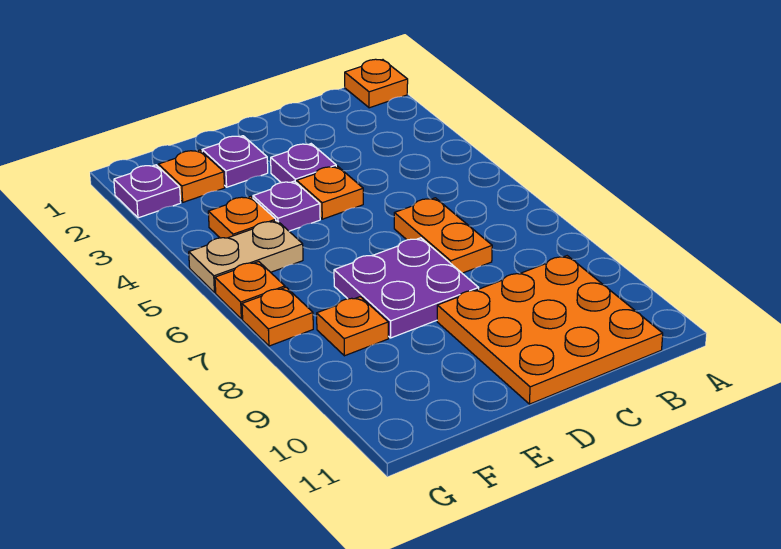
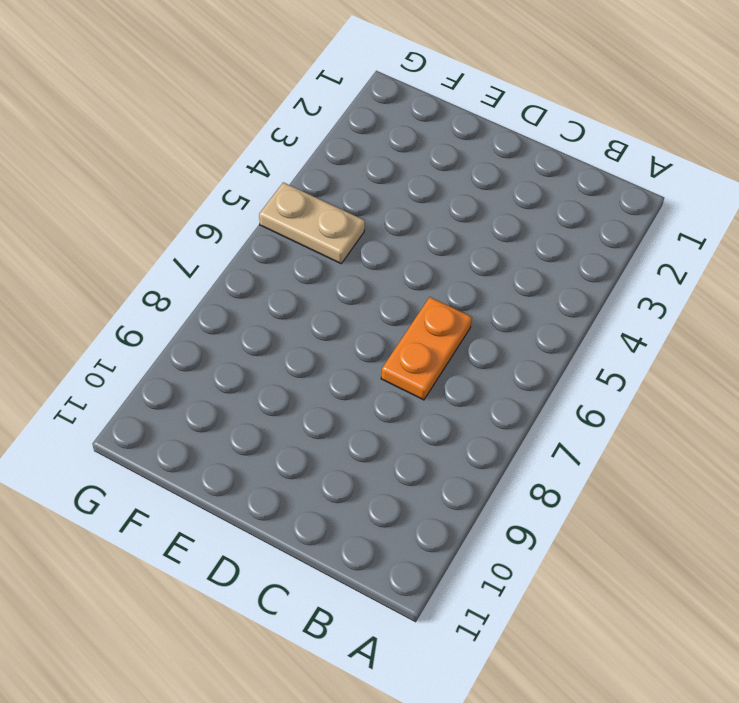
none -> orange plate A1 level 1
none -> orange plate B9:D11 level 1
none -> purple plate D3 level 1

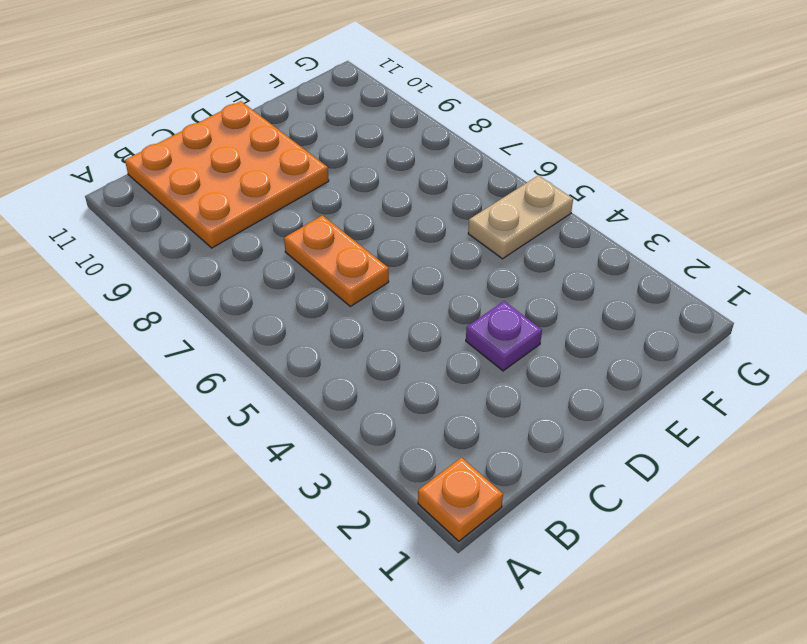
none -> orange plate D4 level 1
none -> purple plate D7:E8 level 1
none -> purple plate E2 level 1

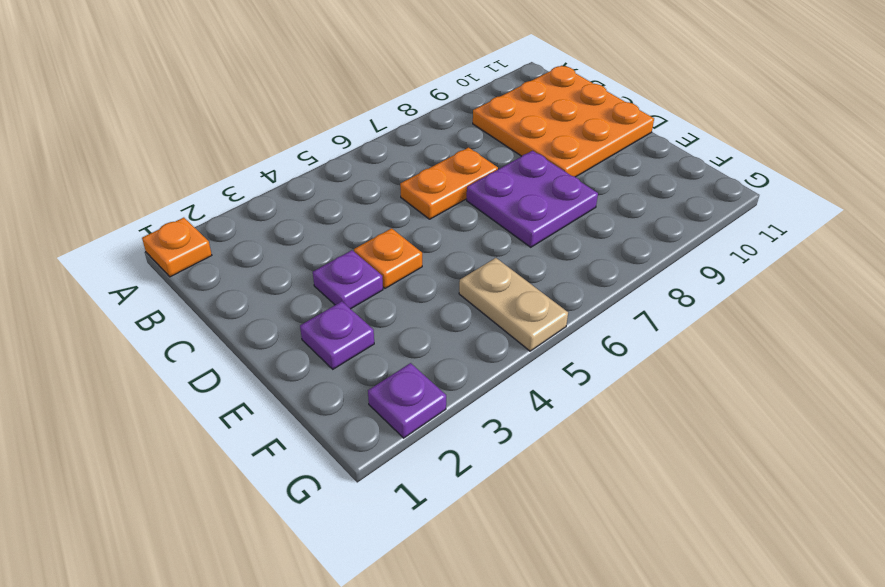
none -> purple plate E4 level 1
none -> orange plate F2 level 1
none -> orange plate F4 level 1

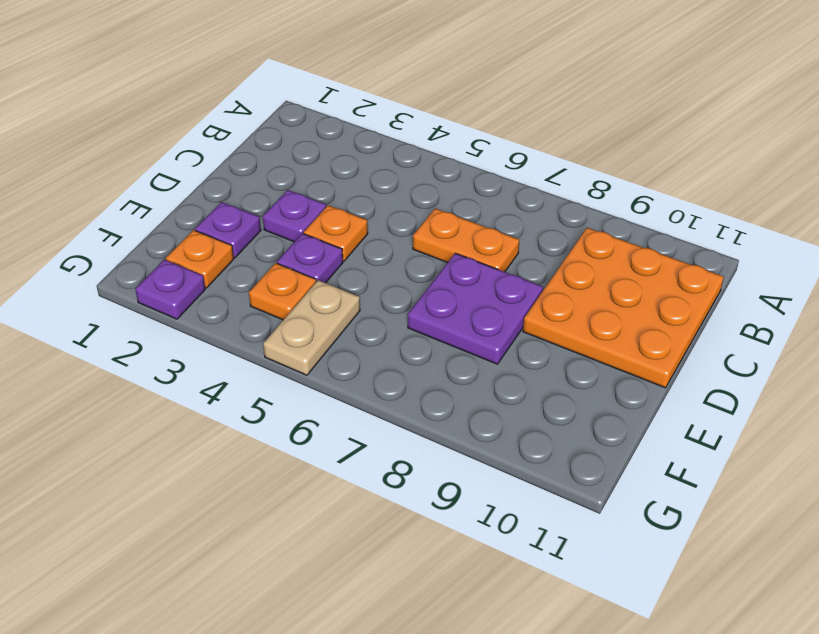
none -> orange plate A1 level 1
none -> orange plate F8 level 1
none -> orange plate G6 level 1

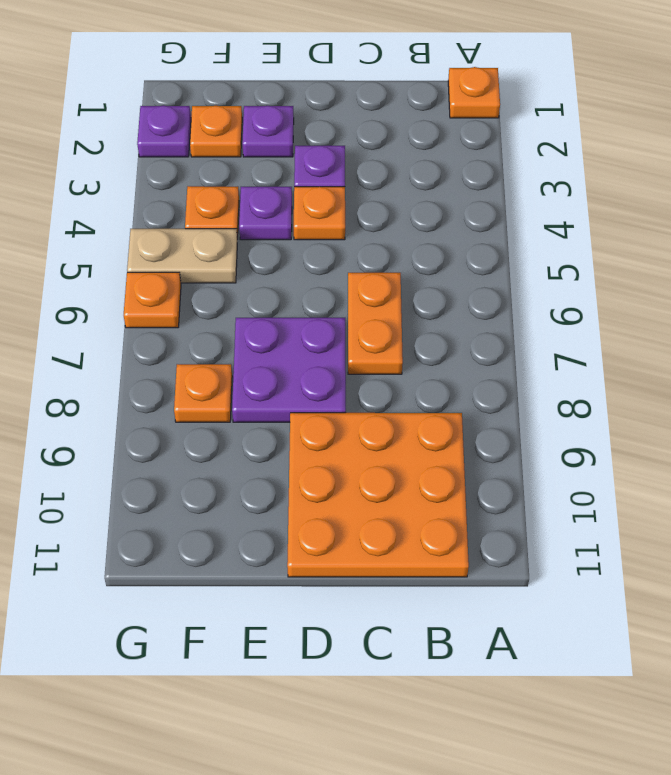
none -> orange plate G7 level 1

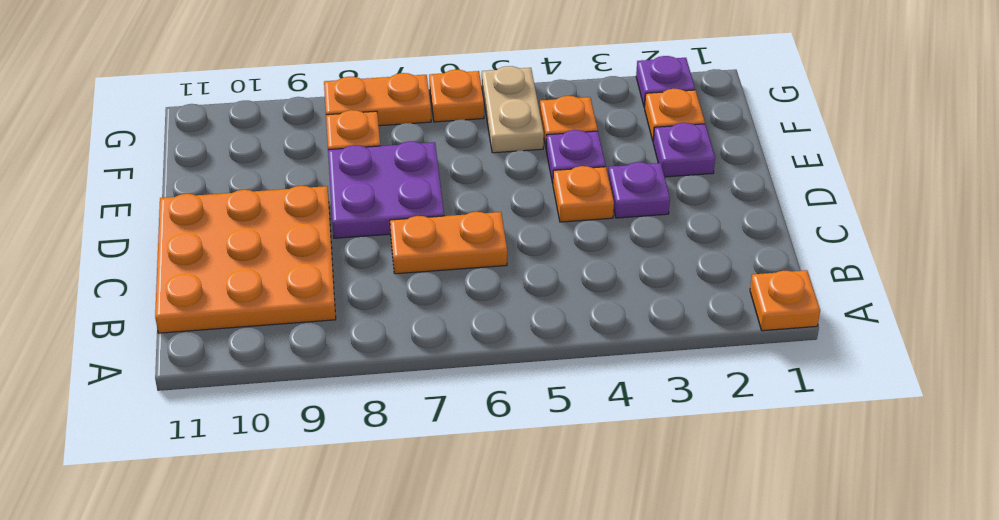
orange plate G7:G8 level 1 -> orange plate G7 level 1

